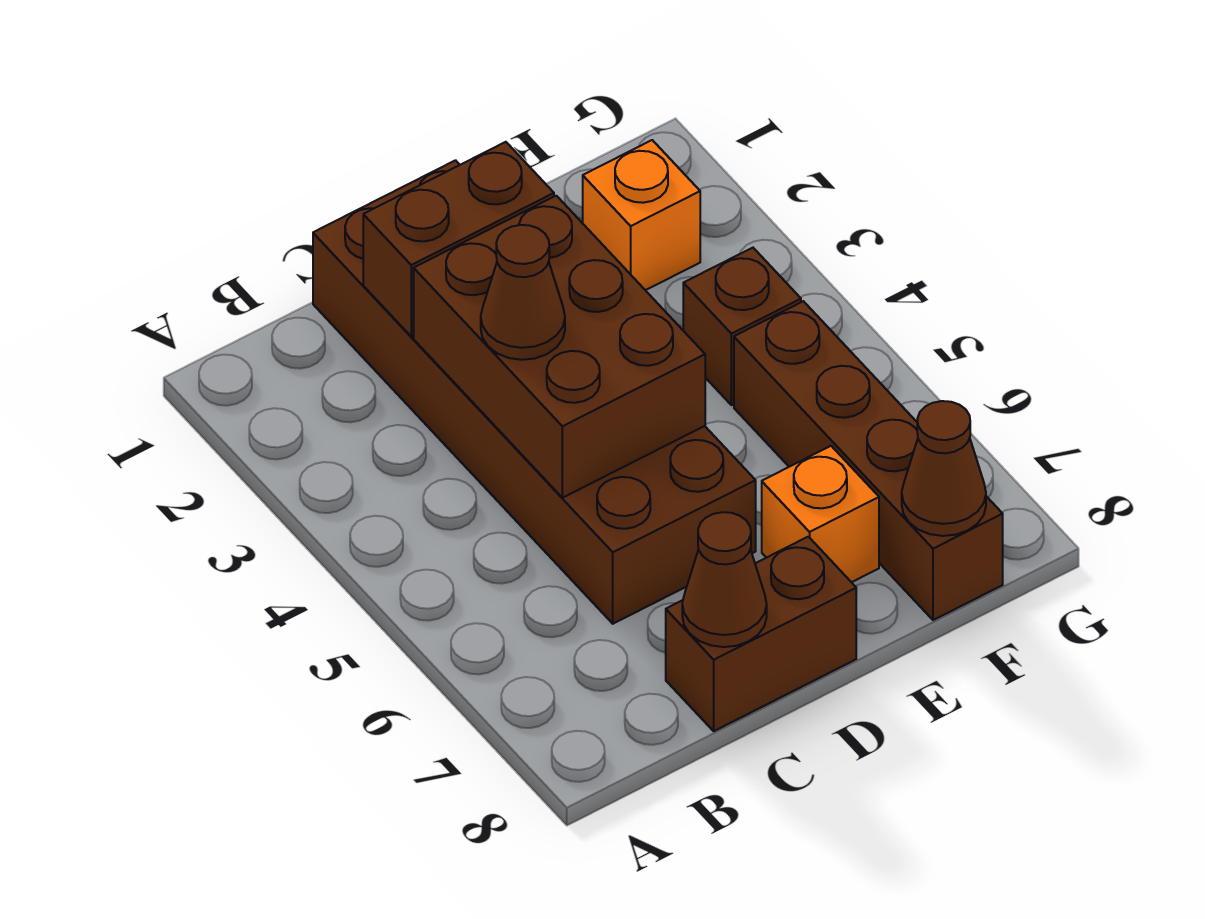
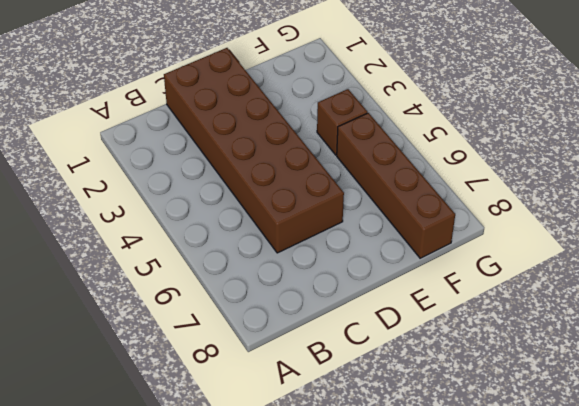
none -> brown brick C8:D8 level 1
none -> orange brick E7 level 1

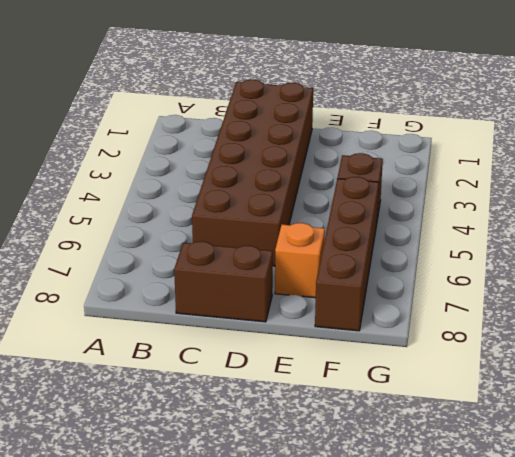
none -> orange brick F2 level 1
none -> brown brick C2:D2 level 2

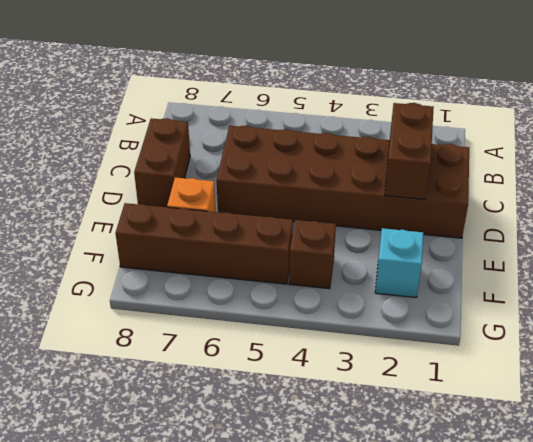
cyan brick F2 level 1 -> orange brick F2 level 1
none -> brown brick C3:D5 level 2
none -> brown cone C8 level 2

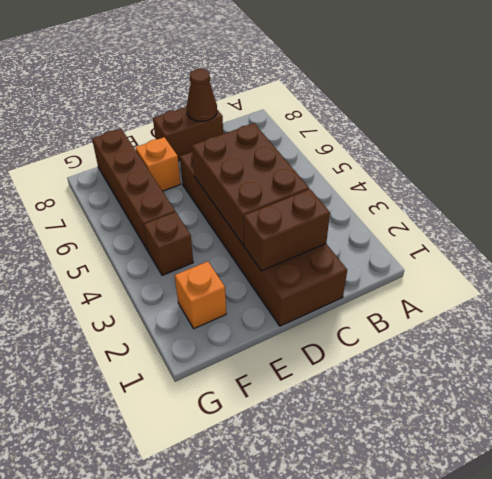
none -> brown cone F8 level 2
none -> brown cone C4 level 3

